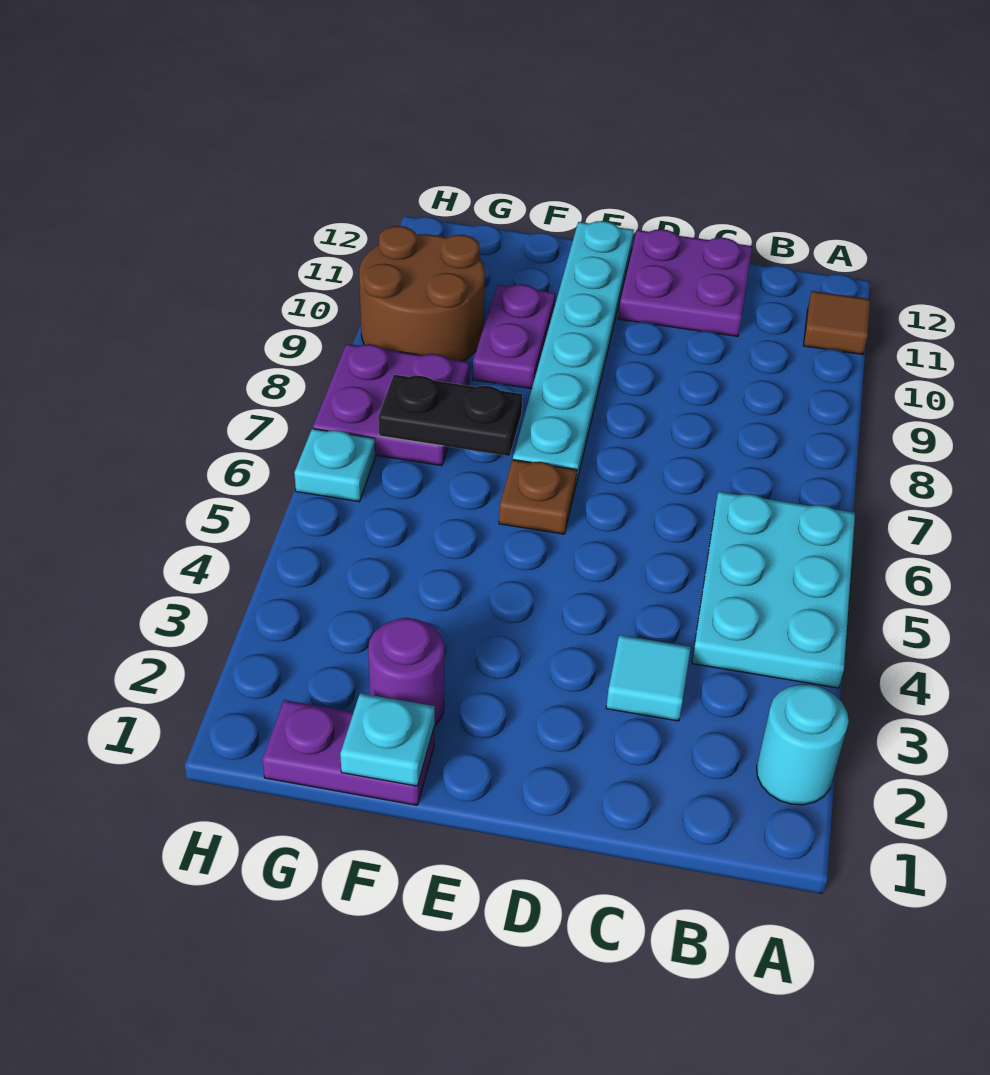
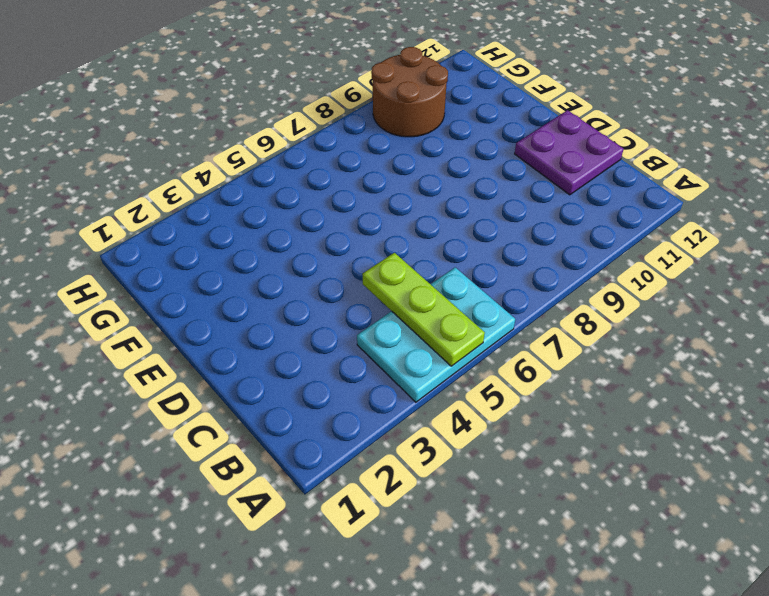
lime plate A5:C5 level 2 -> none
none -> cyan round brick A2 level 1
none -> brown tile A11 level 1
none -> cyan tile C3 level 1

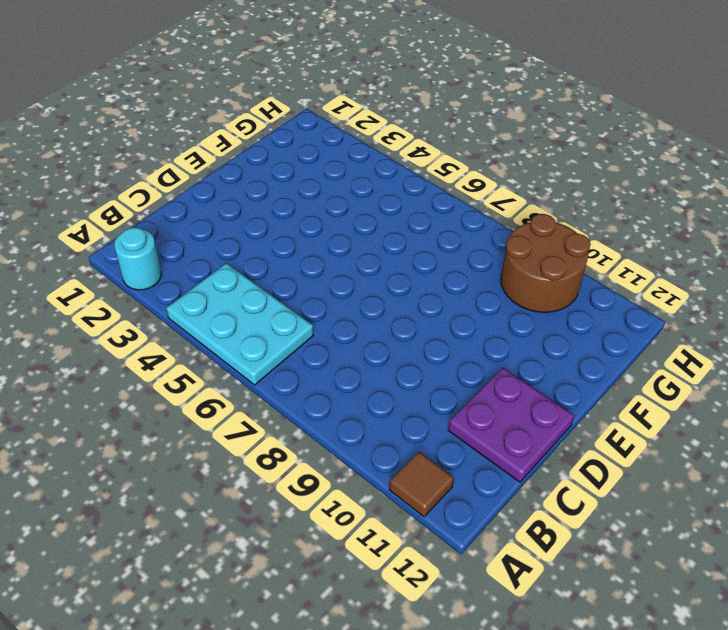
none -> cyan tile C3 level 1
none -> brown plate E6 level 1
none -> cyan plate E7:E12 level 1

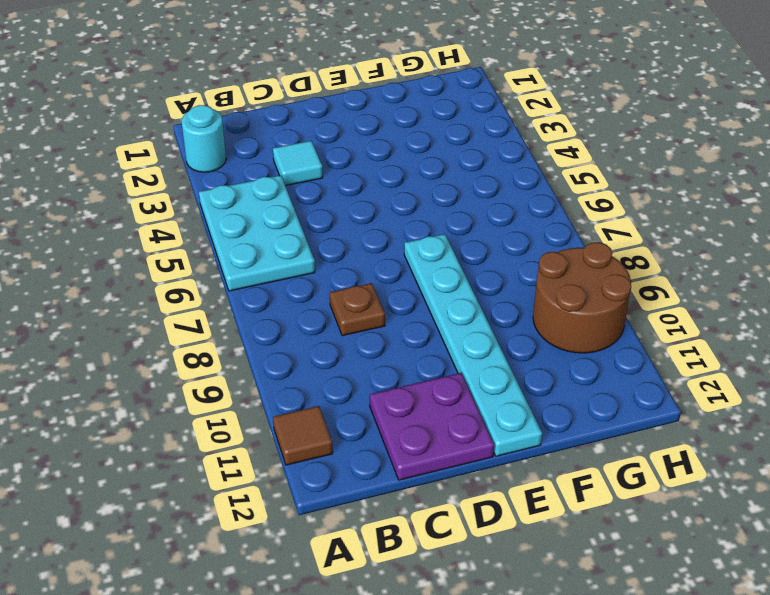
brown plate C8 level 1 -> brown plate E6 level 1
none -> purple plate F1:G1 level 1
none -> purple round brick F2 level 1
none -> purple plate F9:F10 level 1

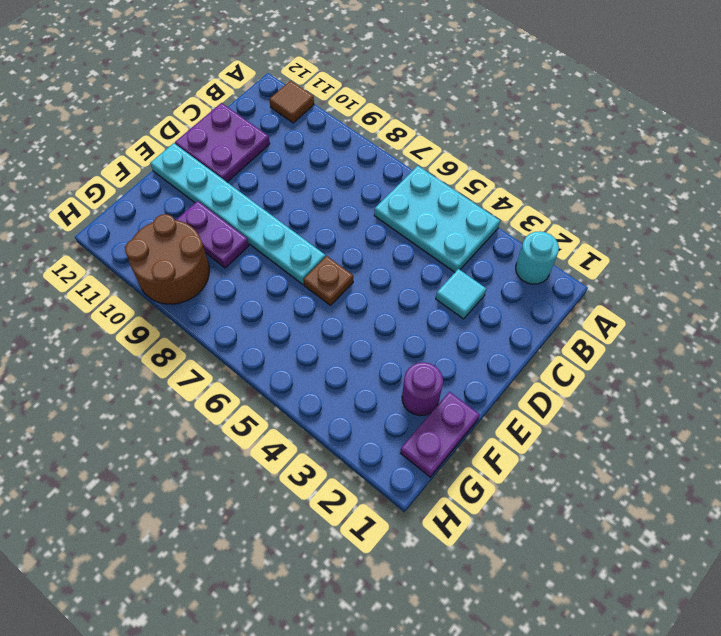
none -> purple plate G7:H8 level 1
none -> cyan plate H6 level 1
none -> cyan plate F1 level 2

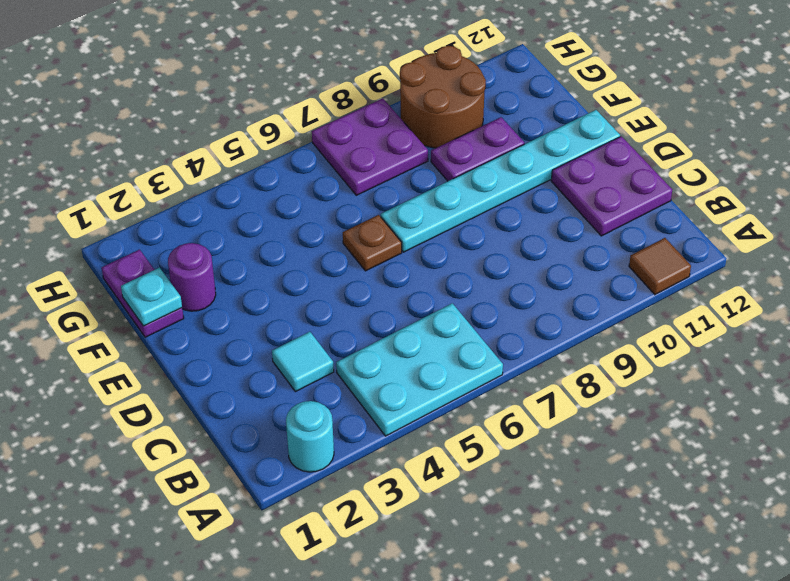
none -> cyan plate H6 level 1
none -> black plate F7:G7 level 2

